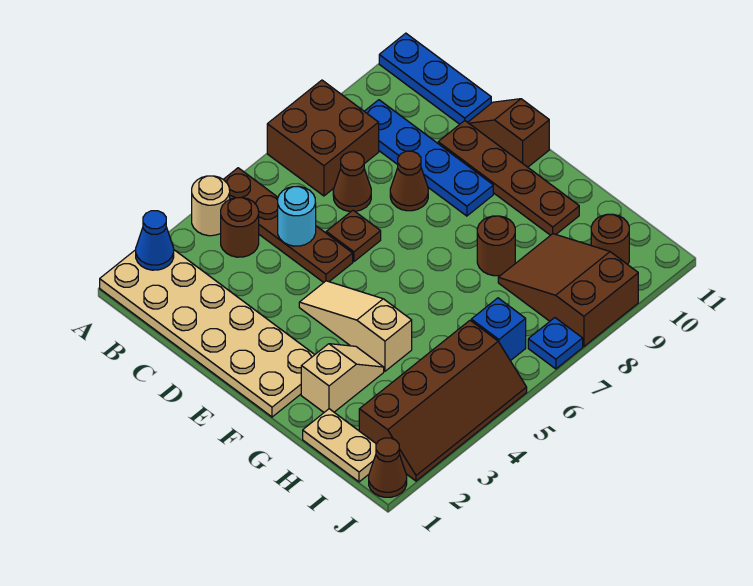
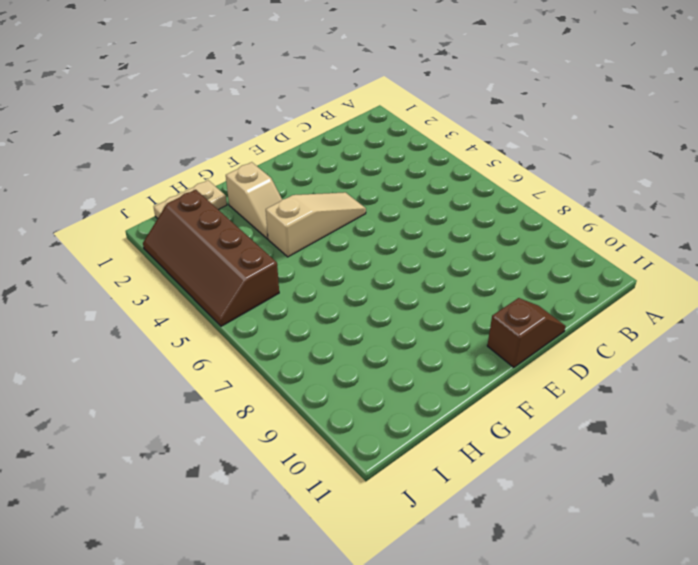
none -> tan plate A1:F2 level 1
none -> tan round brick A4 level 1
none -> brown plate A5:D5 level 1

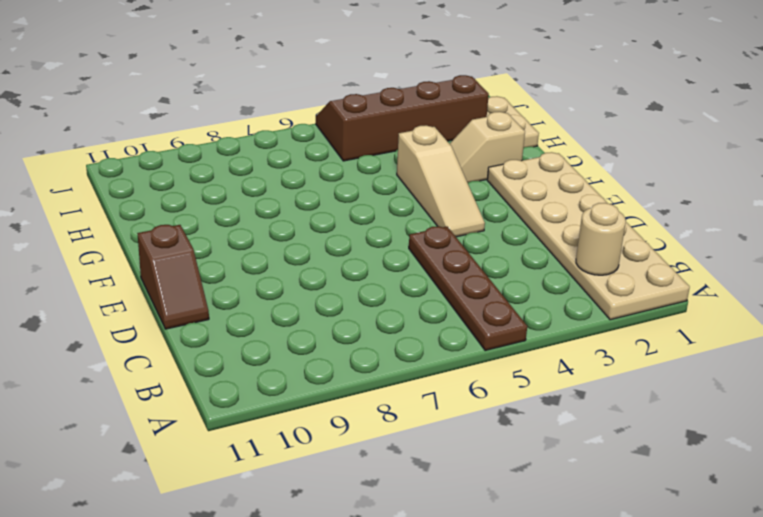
tan round brick B2 level 2 -> tan round brick A4 level 1
none -> brown brick A7:B8 level 1
none -> blue plate A11:C11 level 1
none -> brown round brick B4 level 1

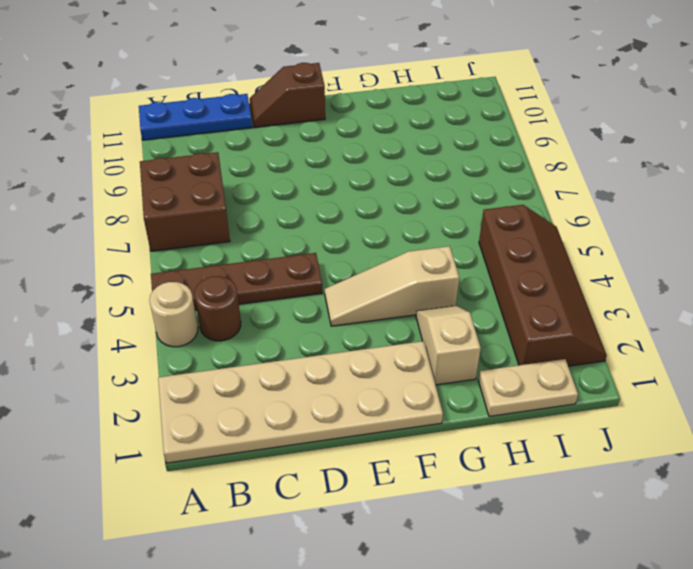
none -> blue plate B9:E9 level 1
none -> brown cone C7 level 1
none -> brown plate D6 level 1

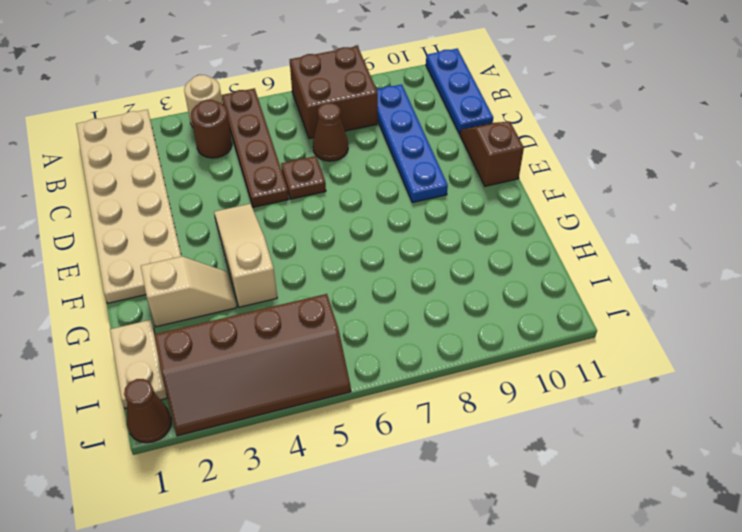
none -> brown cone D8 level 1
none -> brown plate D10:G10 level 1
none -> brown round brick G8 level 1

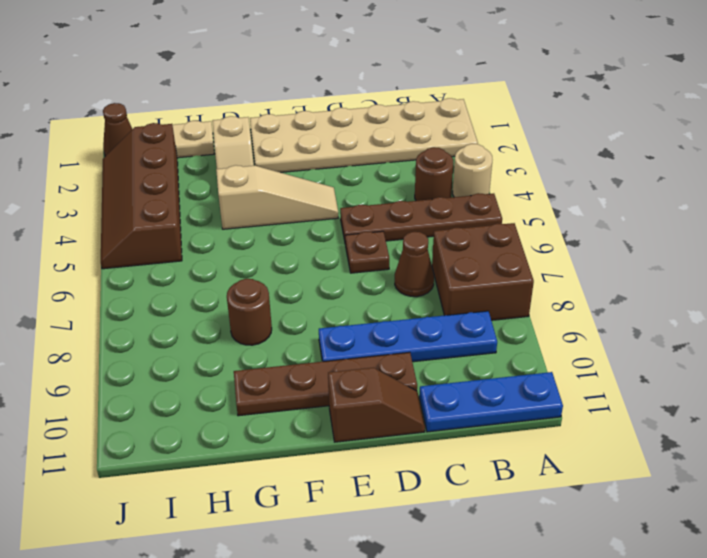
none -> brown cone D8 level 1
none -> brown slope H8:J9 level 1 top J
none -> blue brick I6 level 1

